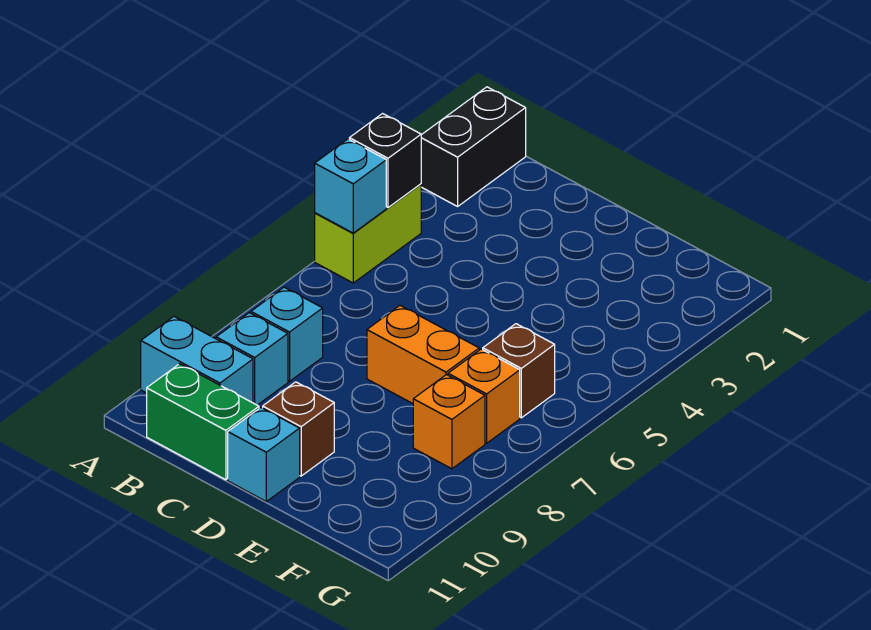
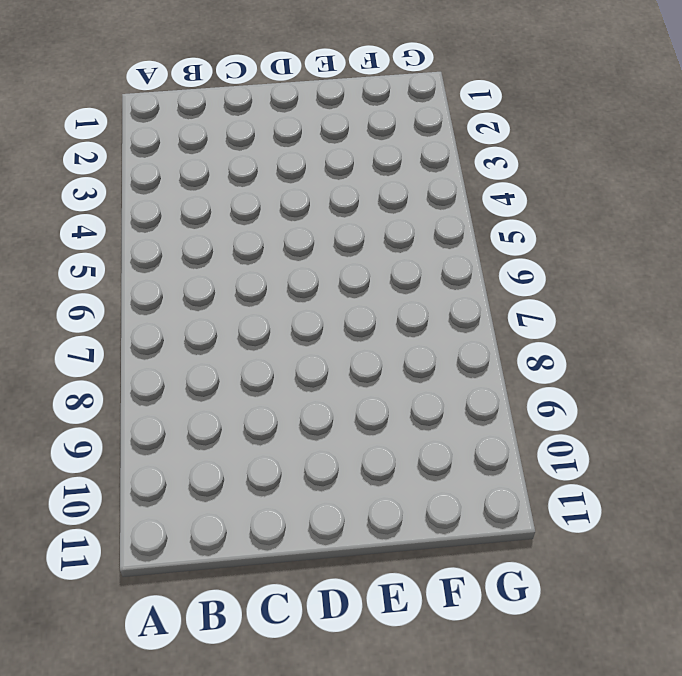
none -> black brick A1:A2 level 1
none -> lime brick A4:A5 level 1
none -> cyan brick A10:B10 level 1

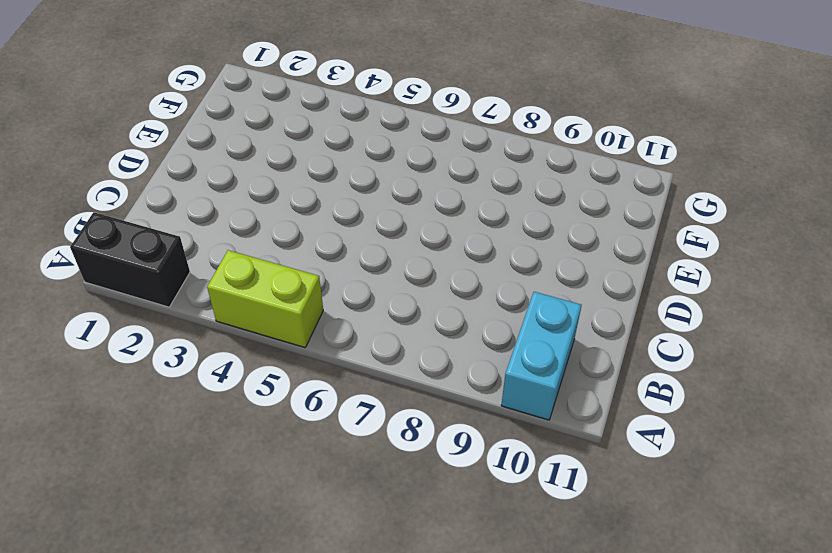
none -> cyan brick B8 level 1
none -> cyan brick B9 level 1
none -> green brick B11:C11 level 1

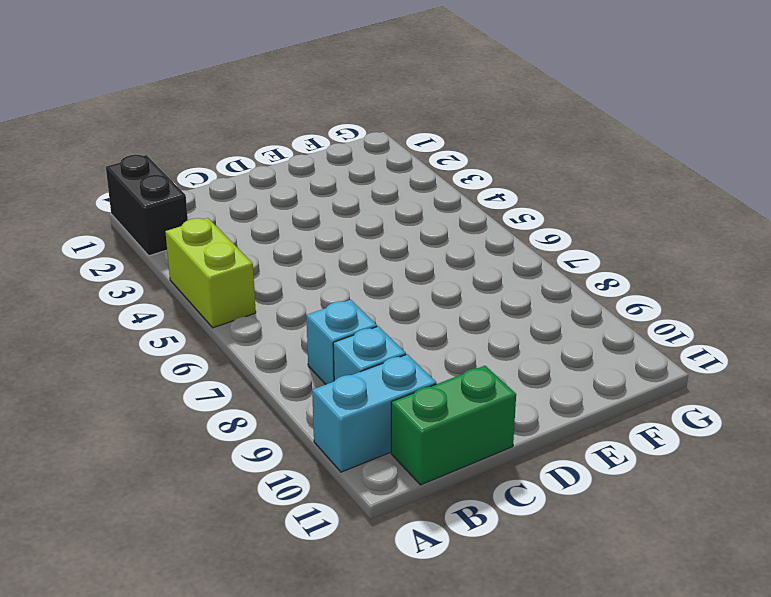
none -> orange brick D7:E7 level 1
none -> brown brick D10 level 1
none -> cyan brick D11 level 1

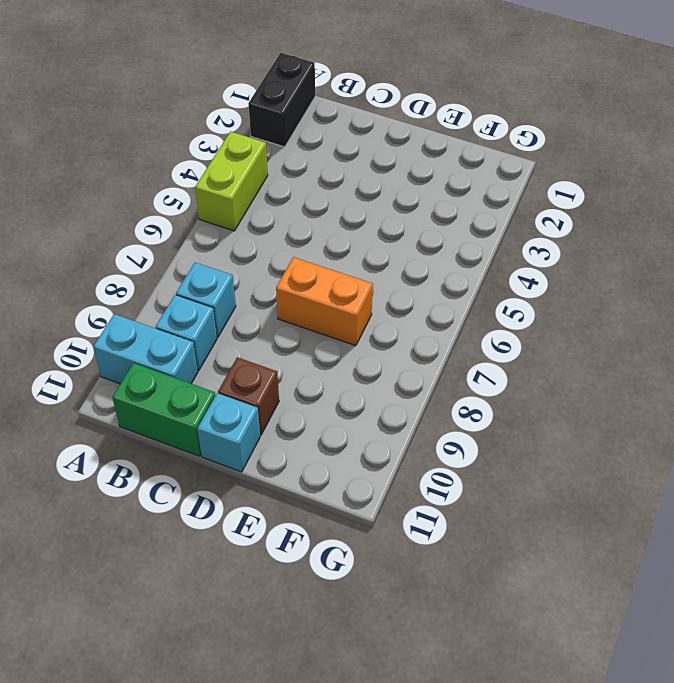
none -> brown brick F6 level 1
none -> orange brick F7 level 1
none -> orange brick F8 level 1

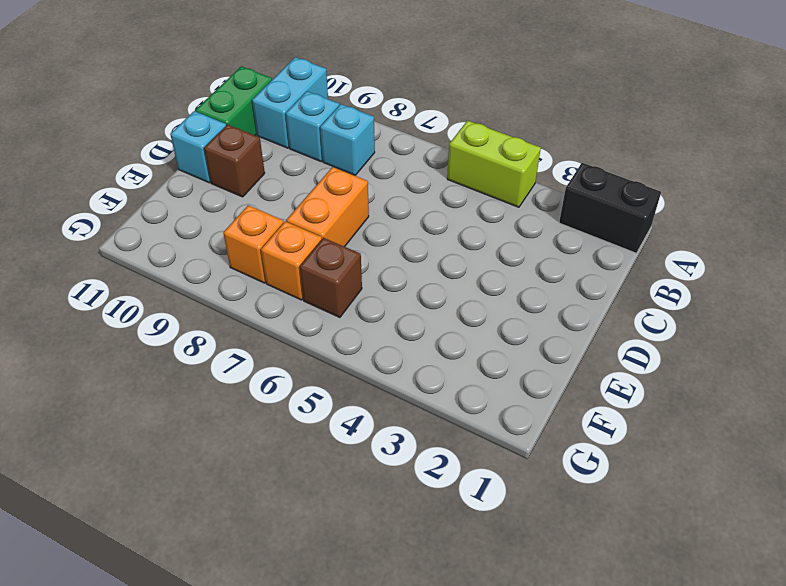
none -> black brick A4 level 2
none -> cyan brick A5 level 2

